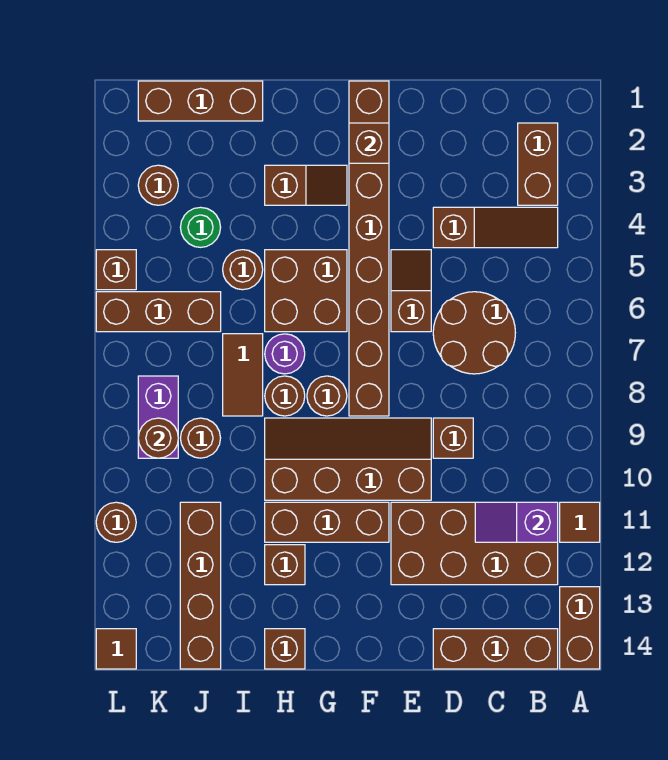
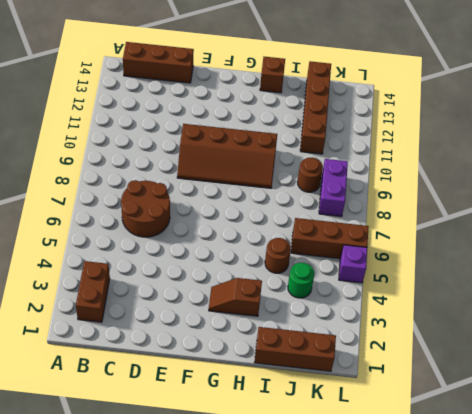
purple brick L5 level 1 -> brown brick L5 level 1
none -> brown tile A11 level 1
none -> brown brick A13:A14 level 1
none -> brown slope B4:D4 level 1 top D
none -> brown brick B11:E12 level 1

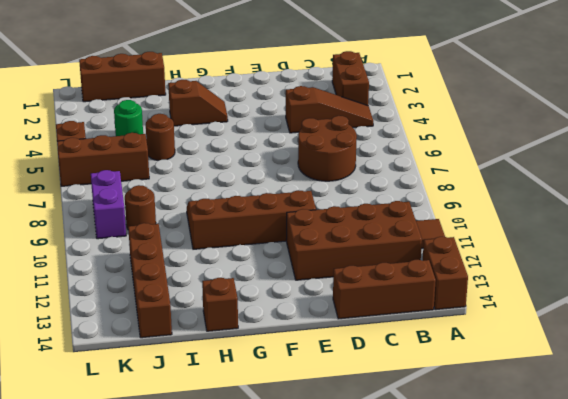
none -> brown brick D9 level 1
none -> brown slope E5:E6 level 1 top 6
none -> brown brick F1:F8 level 1
none -> brown brick F11:H11 level 1

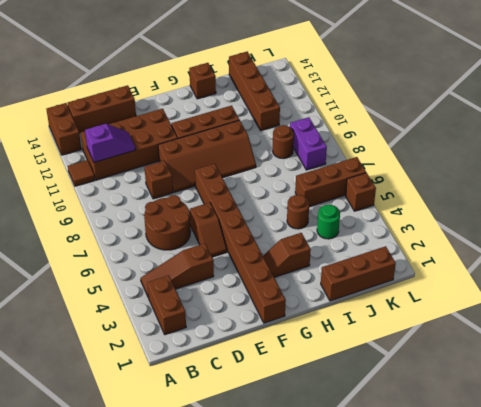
none -> brown brick G5:H6 level 1
none -> brown round brick G8 level 1
none -> purple round brick H7 level 1
none -> brown round brick H8 level 1

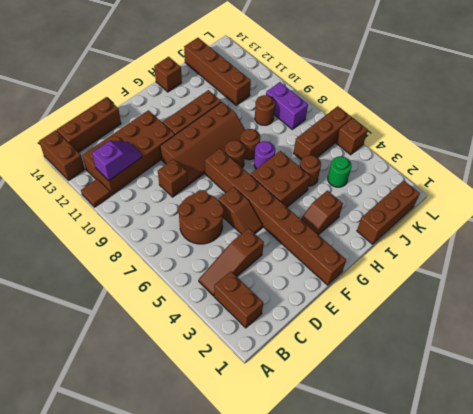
none -> brown brick H12 level 1
none -> brown tile I7:I8 level 1
none -> brown round brick K3 level 1
none -> brown round brick L11 level 1

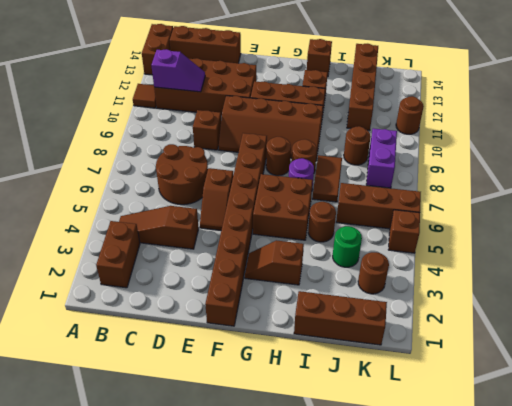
none -> brown tile L14 level 1
none -> brown brick F2 level 2
none -> brown round brick K9 level 2

